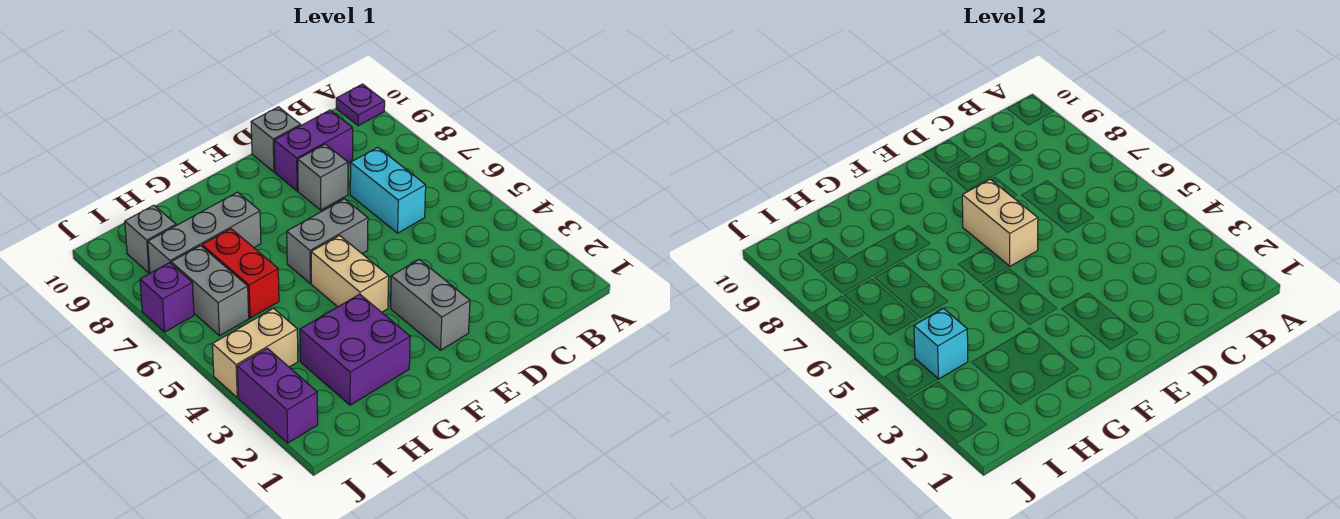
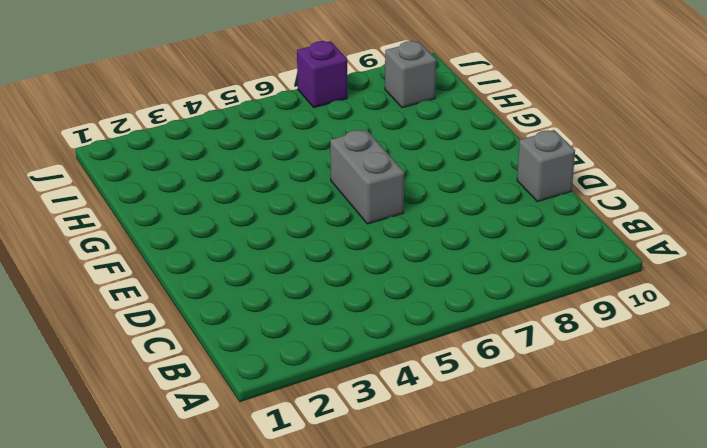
none -> purple plate A10 level 1
none -> cyan brick C6:C7 level 1
none -> purple brick C9:D9 level 1

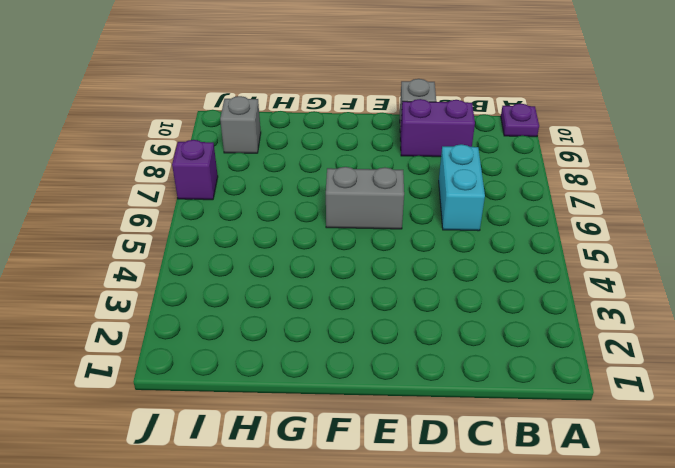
none -> grey brick D8 level 1
none -> grey brick E2:E3 level 1
none -> tan brick F4:F5 level 1

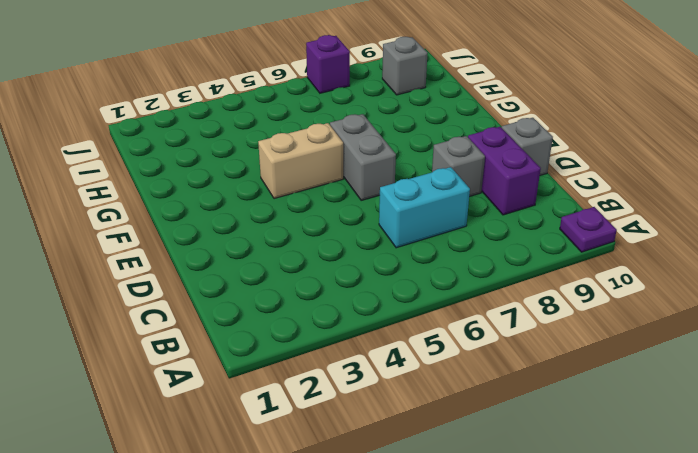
none -> grey brick E2:E3 level 1
none -> purple brick G2:H3 level 1
none -> grey brick G8:I8 level 1

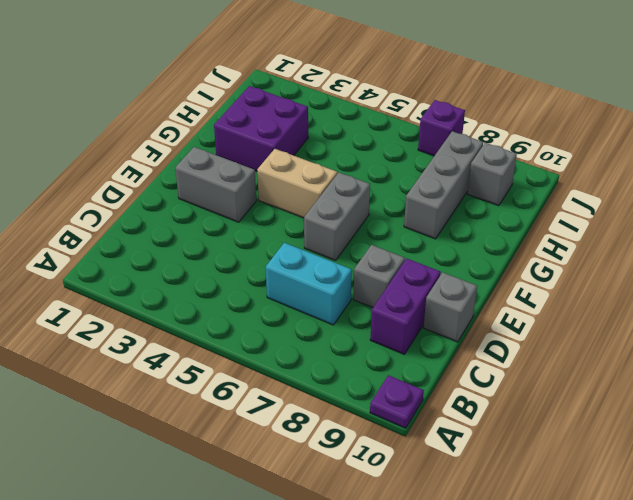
none -> red brick H6:H7 level 1
none -> tan brick I4:J4 level 1
none -> grey brick I6:I7 level 1

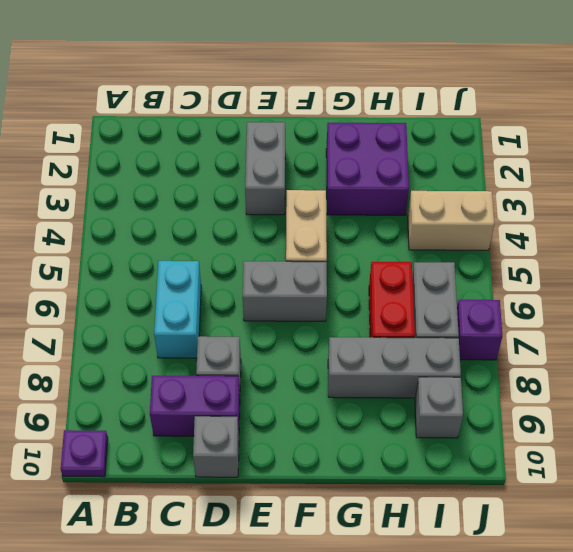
none -> purple brick J2:J3 level 1
none -> tan brick E6:E7 level 2
none -> cyan brick I4 level 2

